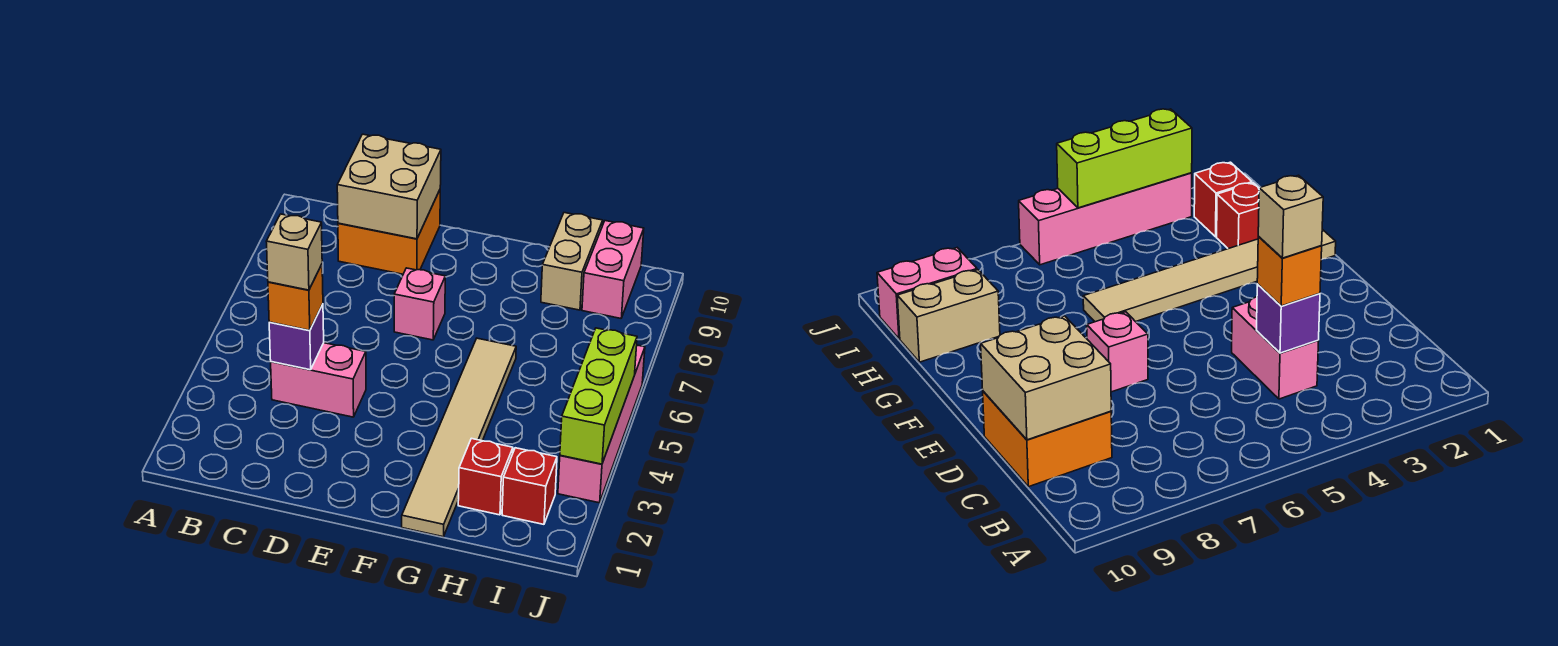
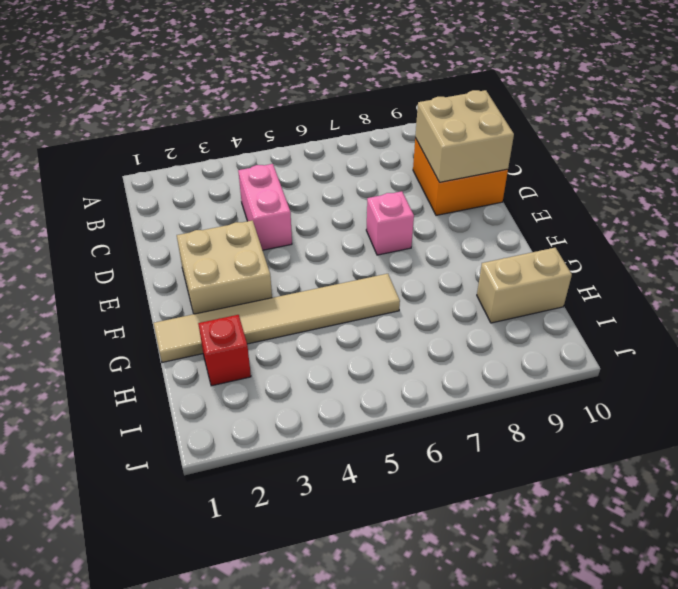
tan brick E2:F3 level 1 -> none
none -> red brick I2 level 1
none -> pink brick I9:I10 level 1
none -> pink brick J3:J6 level 1

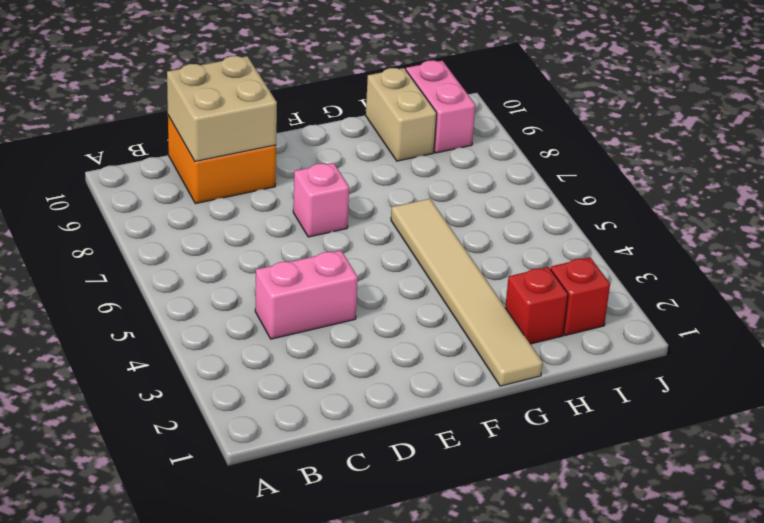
none -> pink brick J3:J6 level 1
none -> purple brick C4 level 2
none -> lime brick J3:J5 level 2

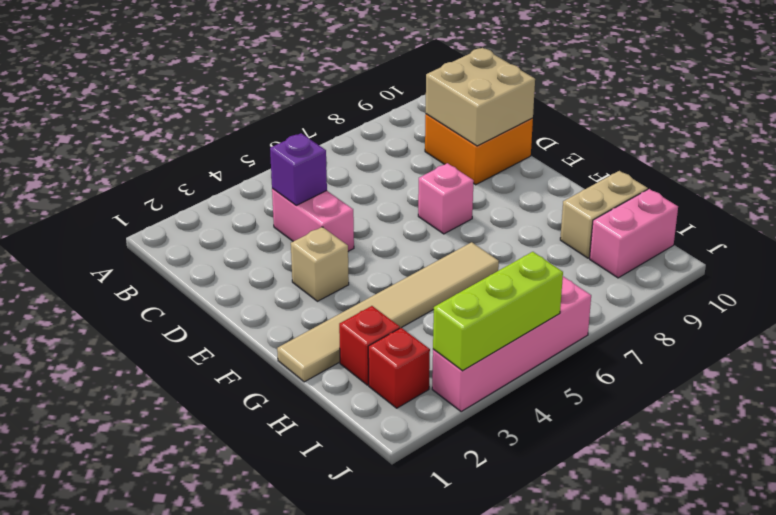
tan brick E3 level 1 -> tan brick C4 level 4
none -> orange brick C4 level 3

